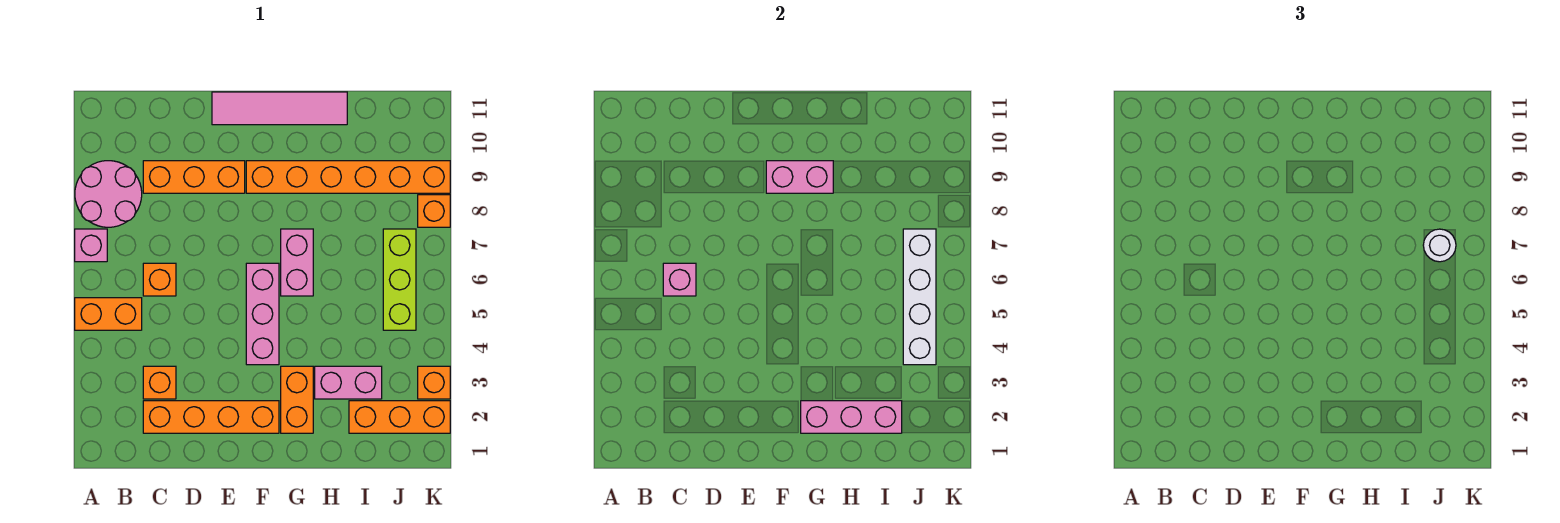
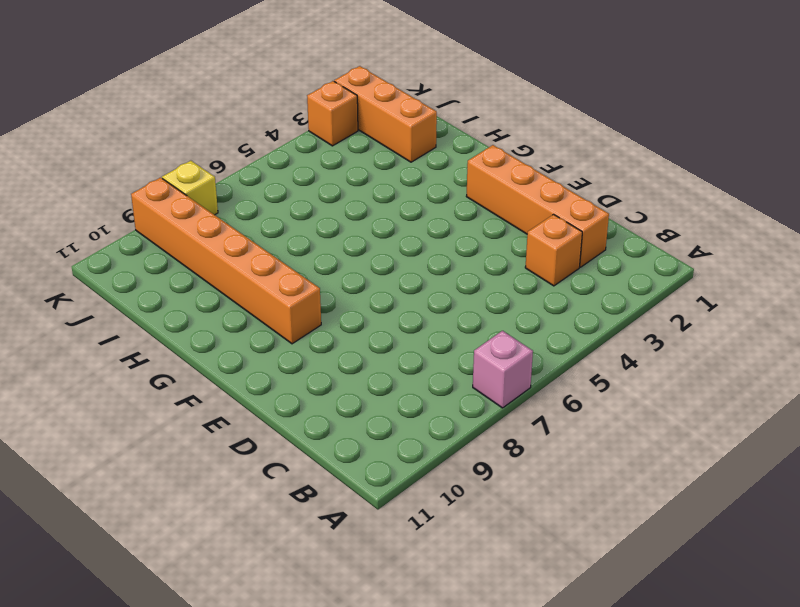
yellow brick K8 level 1 -> orange brick K8 level 1
none -> orange brick A5:B5 level 1
none -> pink round brick A8:B9 level 1
none -> orange brick C6 level 1

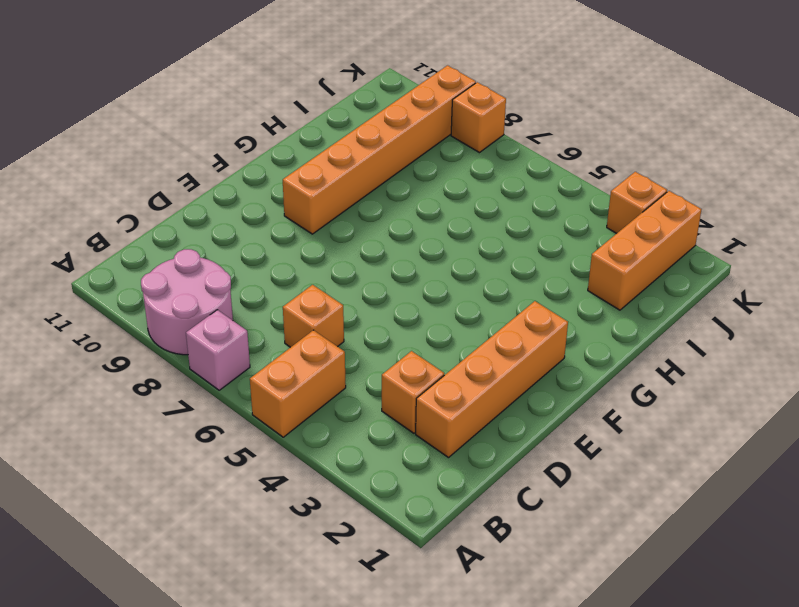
none -> orange brick C9:E9 level 1
none -> pink tile E11:H11 level 1
none -> pink brick F4:F6 level 1

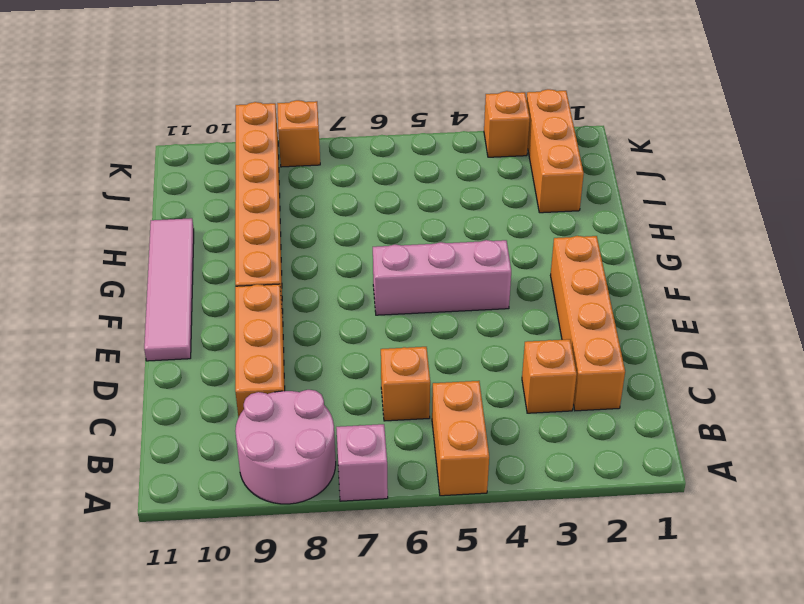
none -> orange brick G2:G3 level 1
none -> pink brick G6:G7 level 1
none -> pink brick H3:I3 level 1

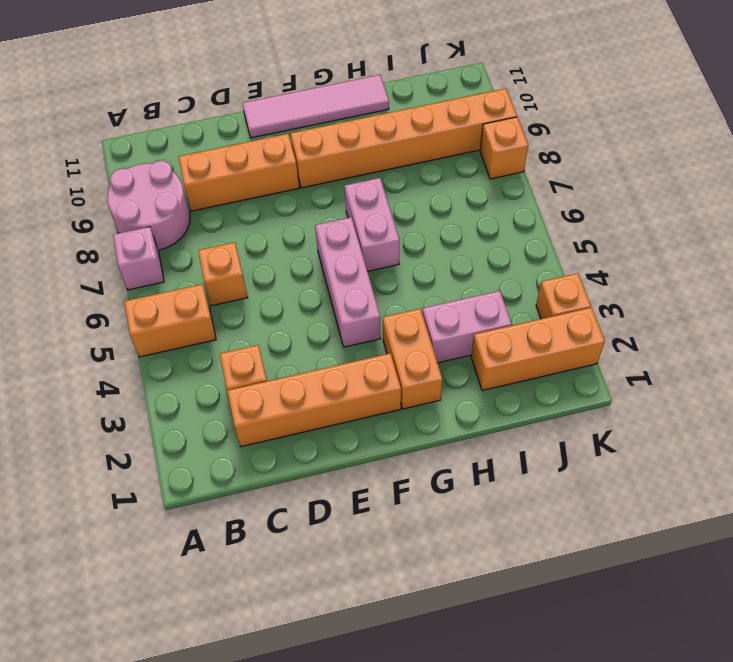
none -> lime brick J5:J7 level 1
none -> pink brick C6 level 2
none -> pink brick F9:G9 level 2

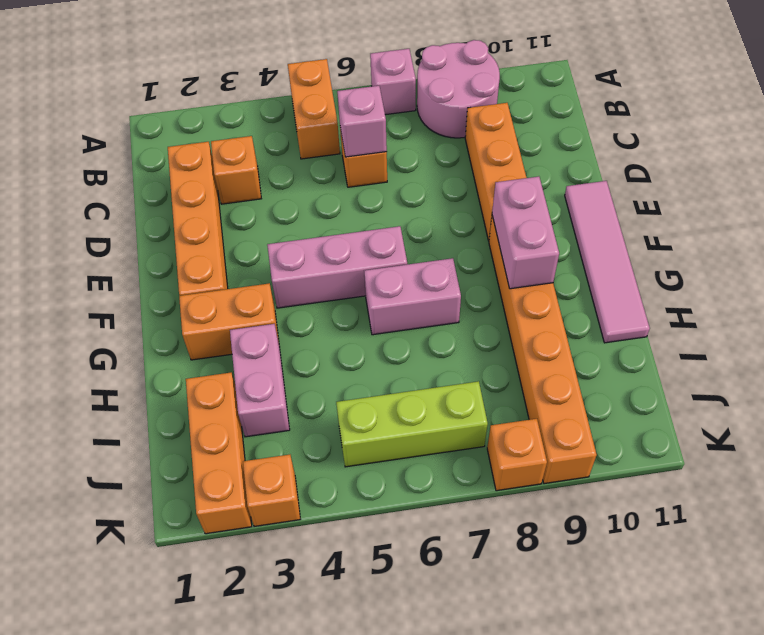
none -> pink brick G2:I2 level 2
none -> white brick J4:J7 level 2
none -> white round brick J7 level 3

